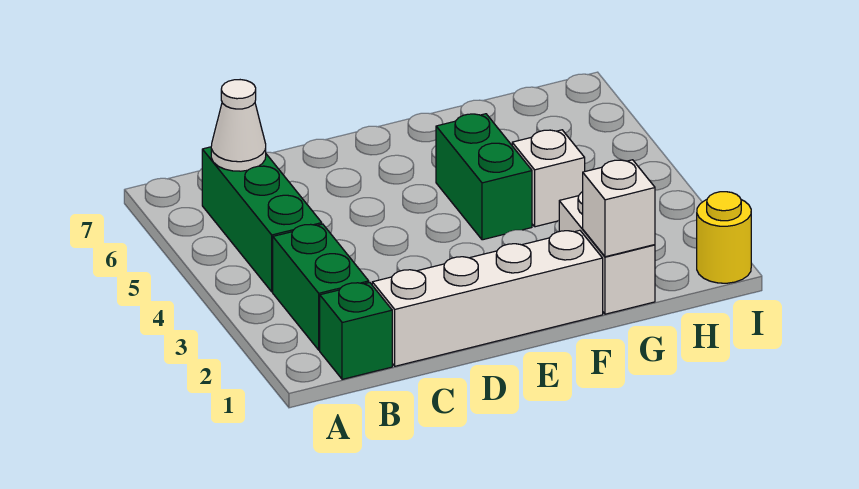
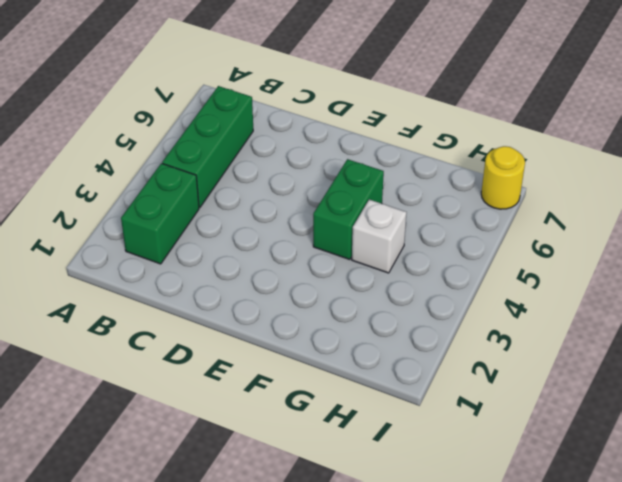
yellow round brick I7 level 1 -> yellow round brick I1 level 1
none -> green brick B1 level 1
none -> white brick C1:F1 level 1

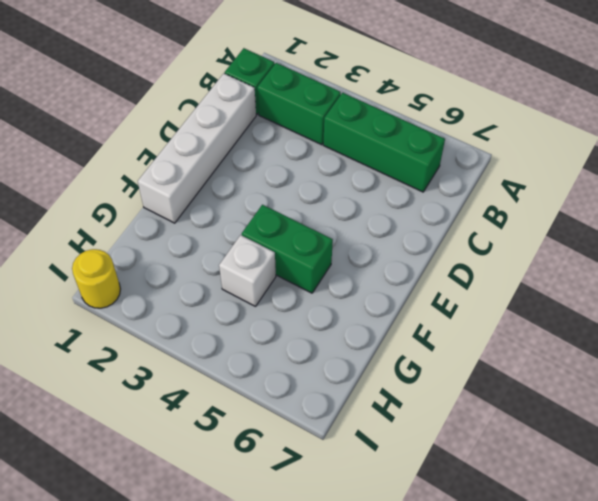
none -> white brick G1:G2 level 1
none -> white cone B6 level 2

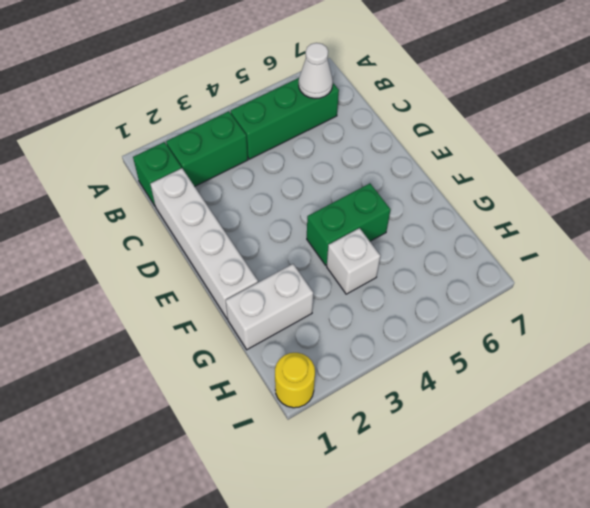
none -> white brick G1 level 2

